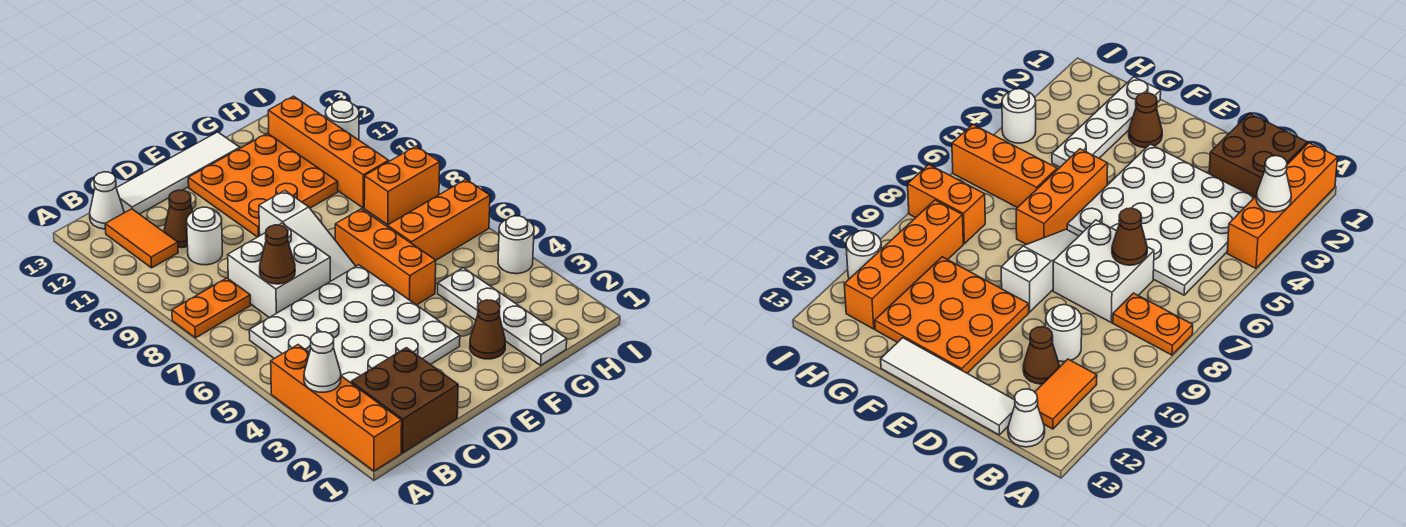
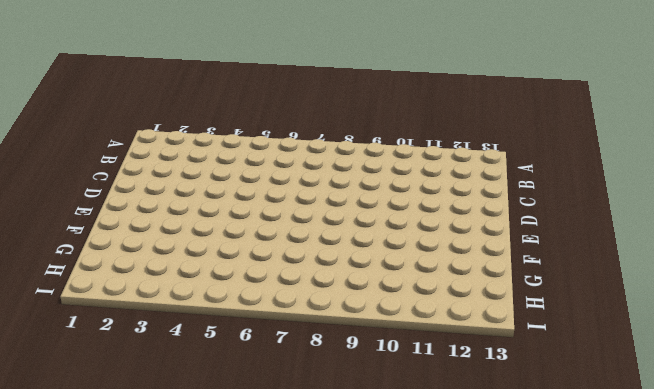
none -> orange brick A1:A4 level 1
none -> orange plate A8:B8 level 1
none -> brown brick B1:C2 level 1

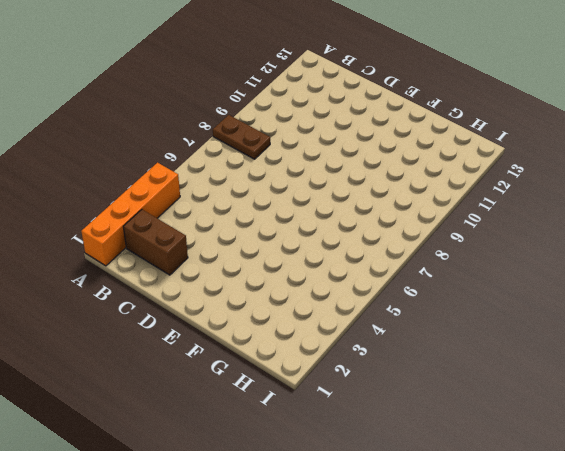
brown plate A8:B8 level 1 -> orange plate A8:B8 level 1
brown brick B2:C2 level 1 -> brown brick B1:C2 level 1
none -> white plate B3:E6 level 1
none -> orange tile B11:B12 level 1
none -> white cone B13 level 1

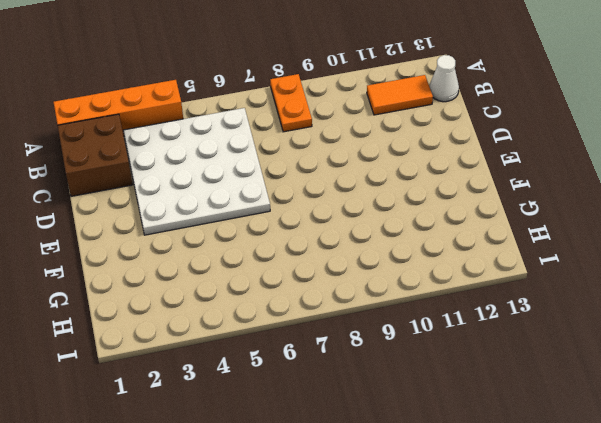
none -> white brick C7:D8 level 1
none -> white round brick C10 level 1
none -> brown cone C11 level 1

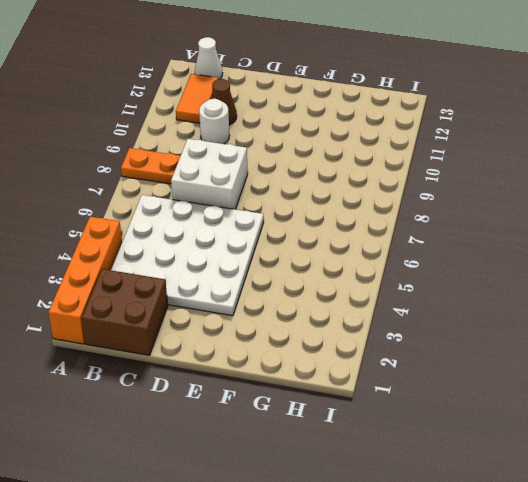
none -> white tile C13:F13 level 1
none -> white slope E7:E9 level 1 top 9
none -> orange plate E10:G12 level 1

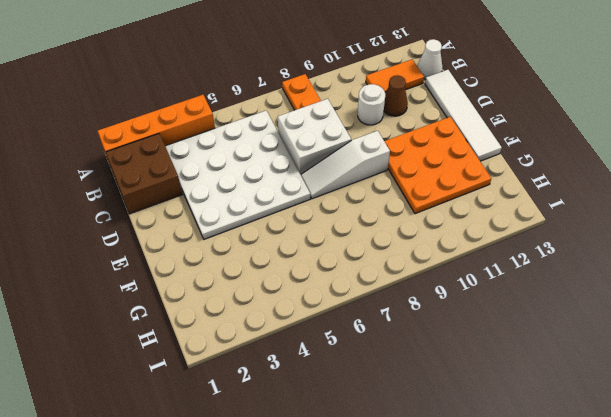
none -> brown cone F2 level 1
none -> orange brick F5:F7 level 1
none -> white plate G1:G4 level 1

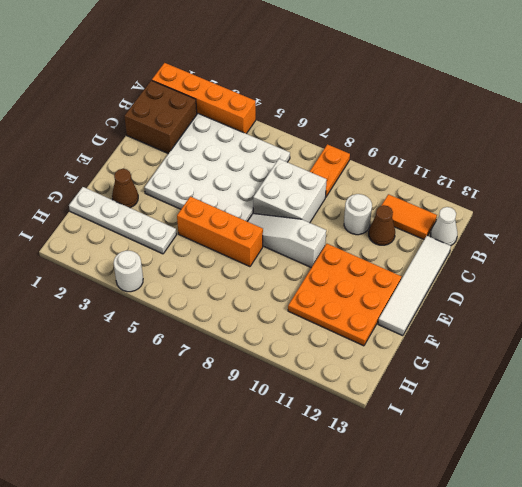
none -> orange brick G6:I6 level 1
none -> orange brick H8:I8 level 1
none -> orange brick H9:H12 level 1

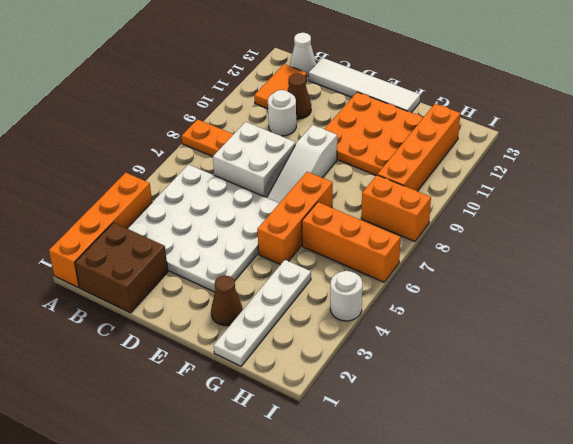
none -> white round brick I11 level 1
none -> white cone A3 level 2
none -> brown cone C7 level 2

